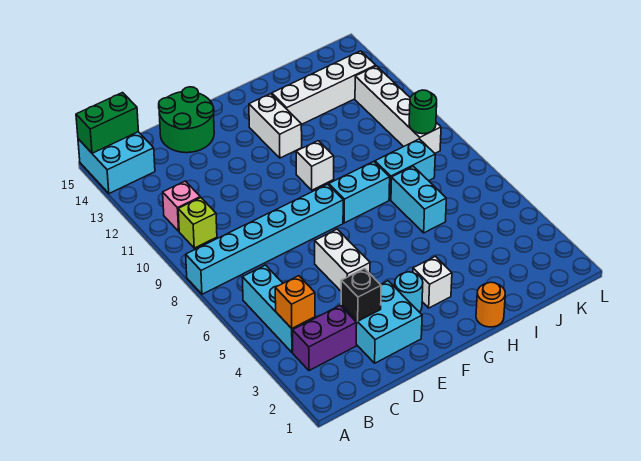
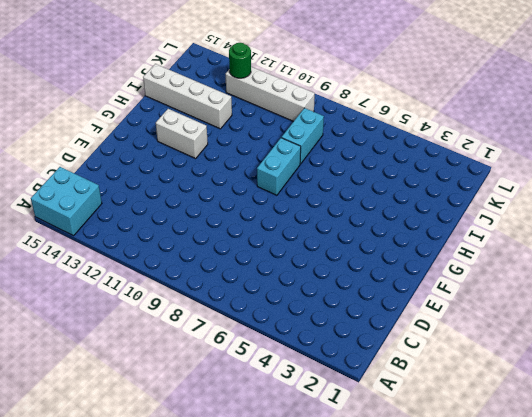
white brick I12:I15 level 1 -> white brick H13:K13 level 1
green round brick K12 level 2 -> green round brick K9 level 2
none -> cyan brick A8:F8 level 1
none -> purple brick B3:C3 level 1
none -> cyan brick B4:B6 level 1

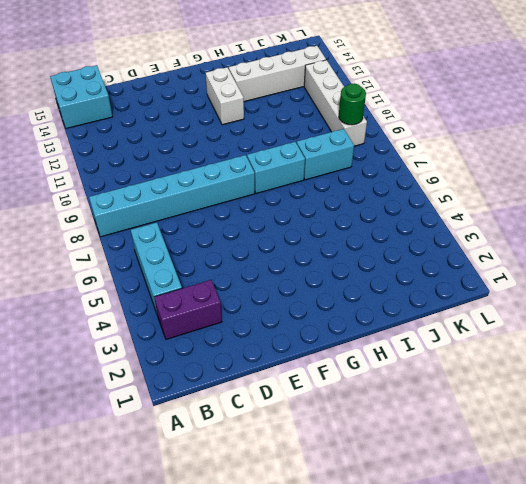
none -> lime brick B10 level 1
none -> pink brick B11 level 1
none -> cyan brick D2:E3 level 1

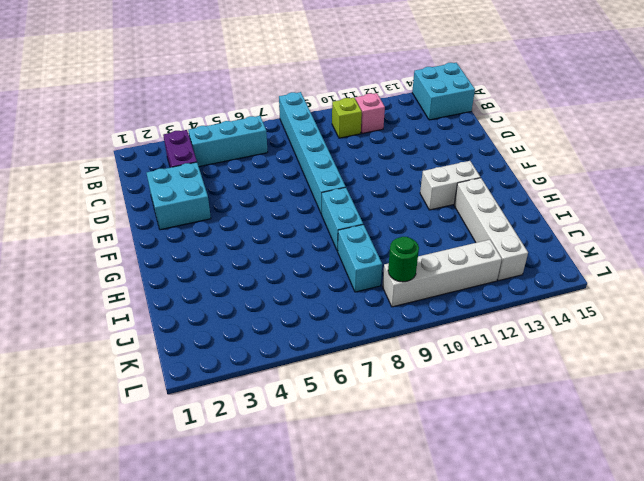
none -> green round brick D14:E15 level 1
none -> white brick E5:E6 level 1
none -> cyan round brick F3 level 1

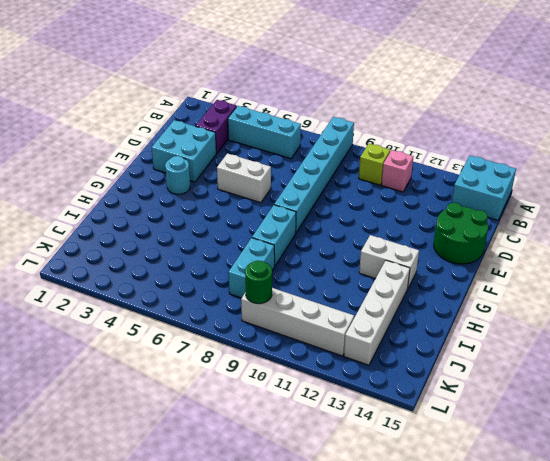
none -> white brick G3 level 1
none -> white brick G10 level 1
none -> orange round brick H1 level 1

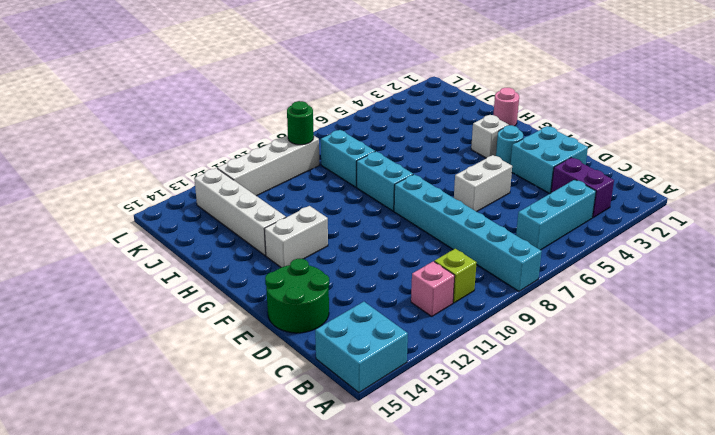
pink round brick H1 level 1 -> orange round brick H1 level 1
none -> white brick G10 level 1
none -> cyan brick I6:I7 level 1
none -> green brick A15:B15 level 2

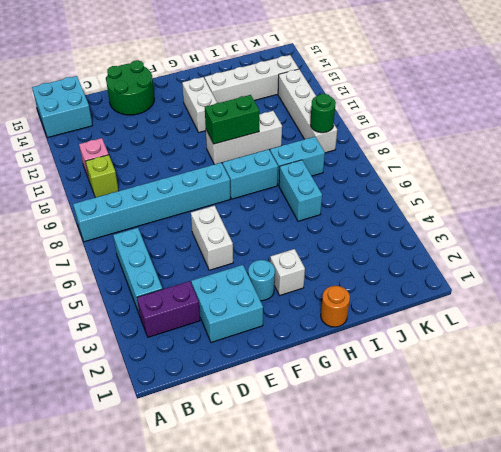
white brick G10:I10 level 1 -> white brick G10 level 1
green brick G10:H10 level 2 -> green brick A15:B15 level 2
none -> orange brick B4 level 2
none -> black brick D3 level 2

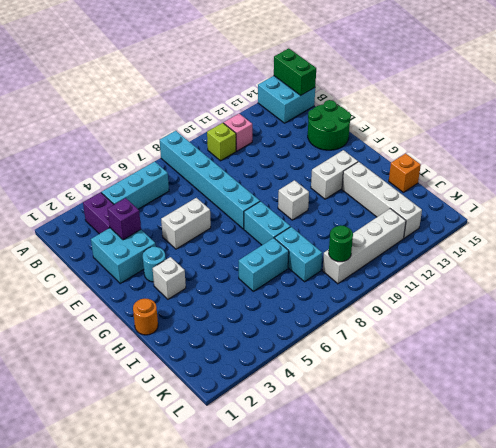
purple brick D3 level 2 -> black brick D3 level 2
orange brick I15 level 1 -> orange brick B4 level 2

